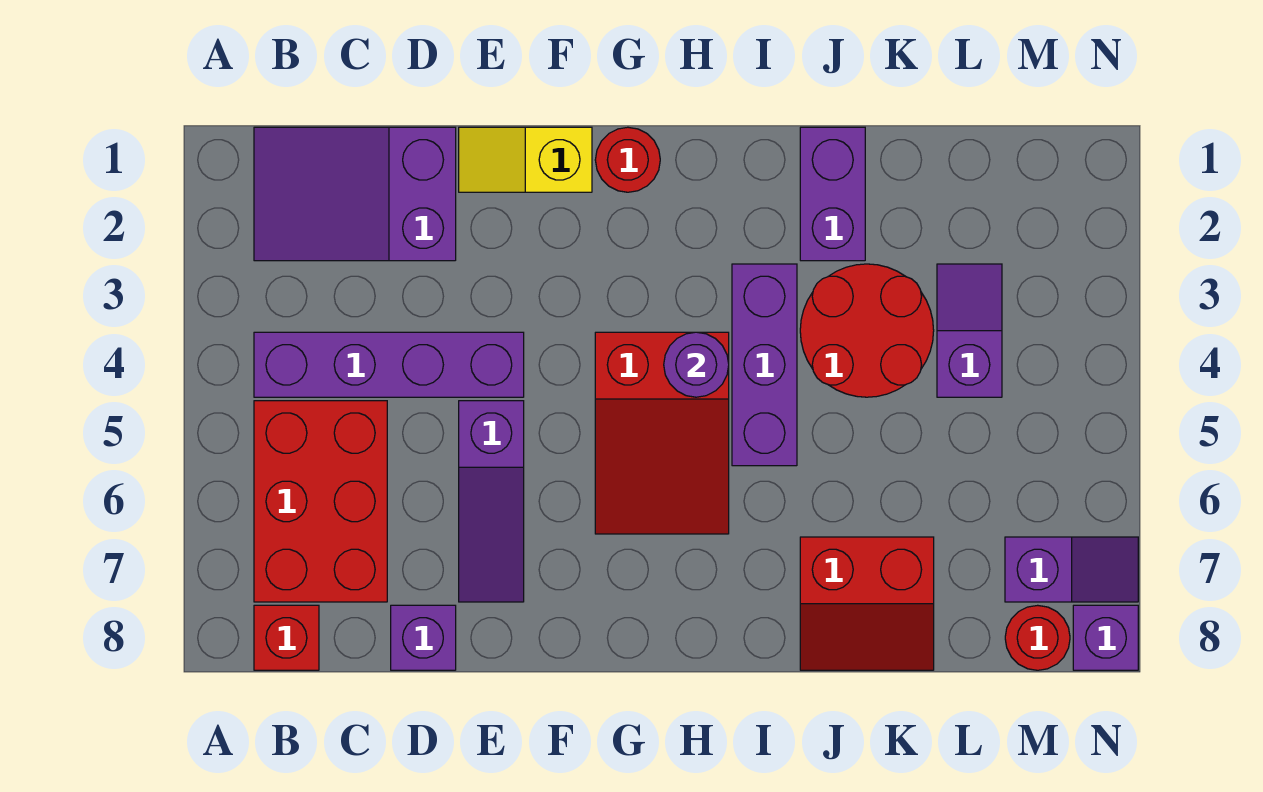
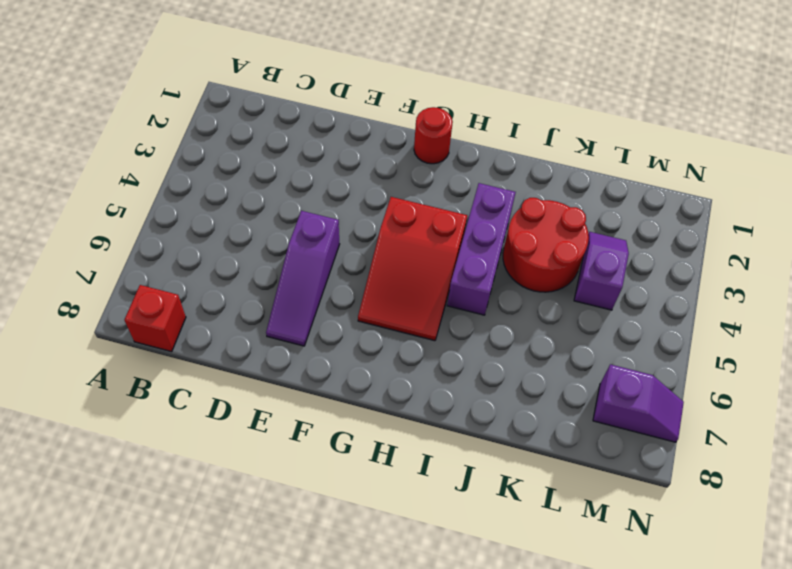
none -> purple slope B1:D2 level 1 top D
none -> purple brick B4:E4 level 1
none -> red brick B5:C7 level 1

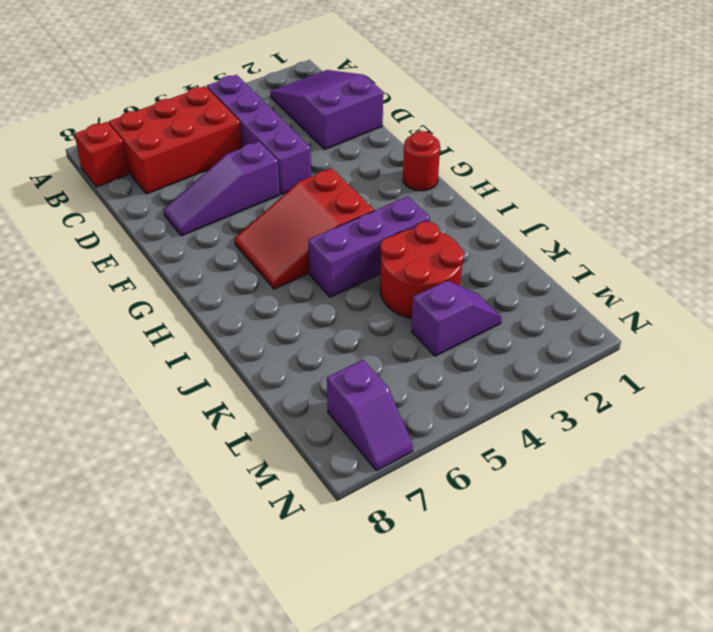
none -> purple brick D8 level 1
none -> yellow slope E1:F1 level 1 top F
none -> purple brick J1:J2 level 1

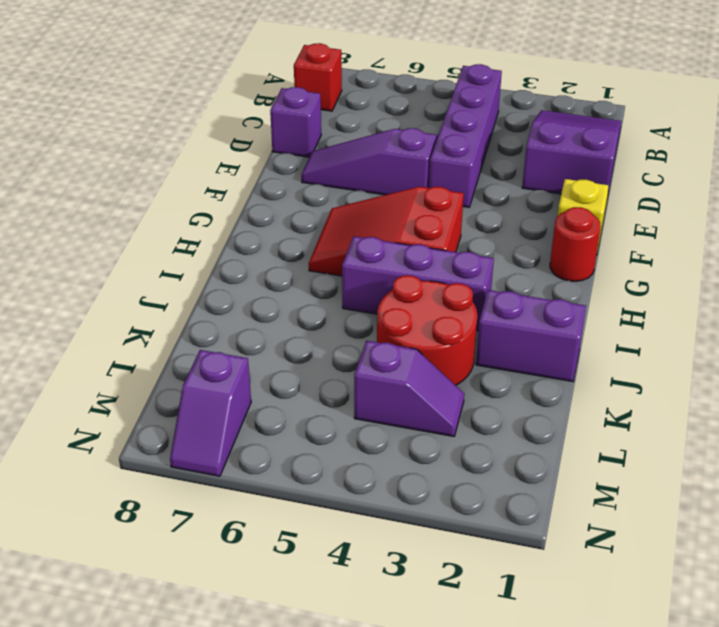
none -> red brick B5:C7 level 1
none -> red slope J7:K8 level 1 top 7
none -> red round brick M8 level 1

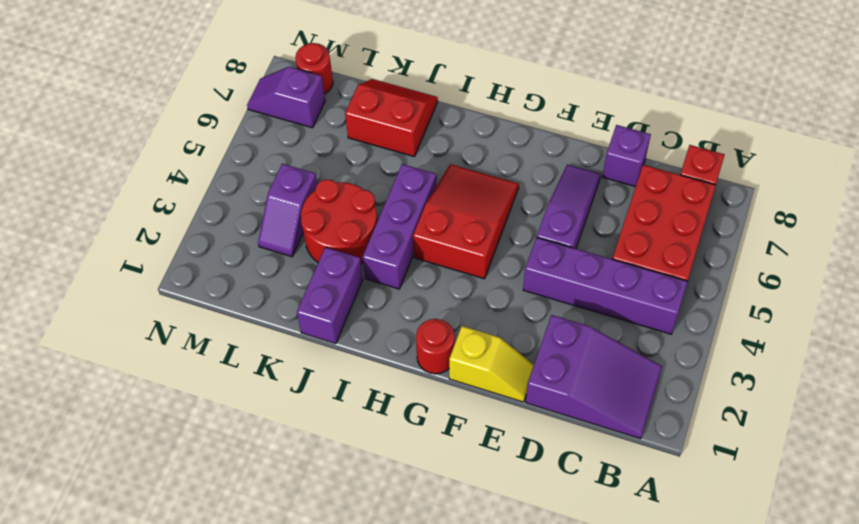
none -> purple brick N8 level 1
none -> purple round brick H4 level 2

